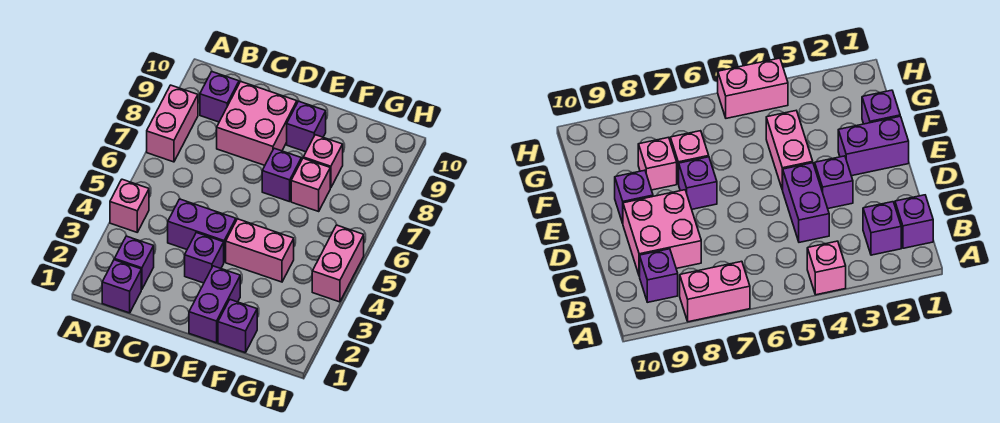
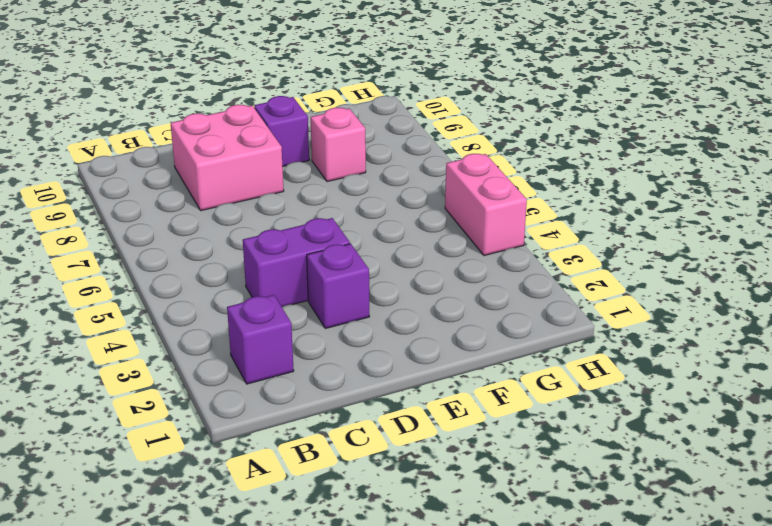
none -> pink brick A4 level 1
none -> pink brick A7:A8 level 1
none -> purple brick B1 level 1

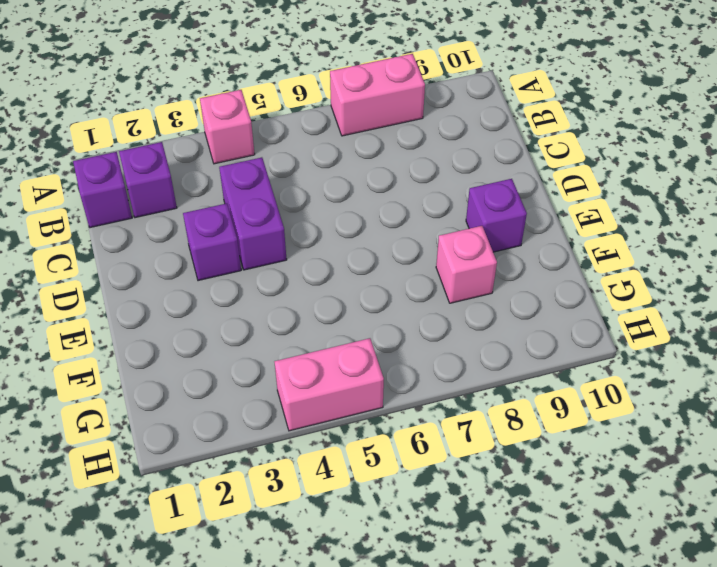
none -> purple brick B9 level 1
none -> pink brick C8:D9 level 1
none -> purple brick E1:E2 level 1

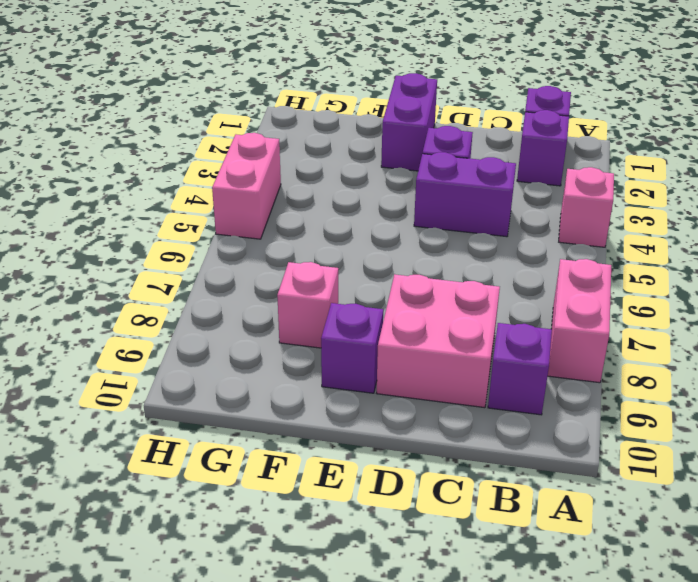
none -> pink brick E4:F4 level 1
none -> purple brick E7 level 1
none -> purple brick F1 level 1

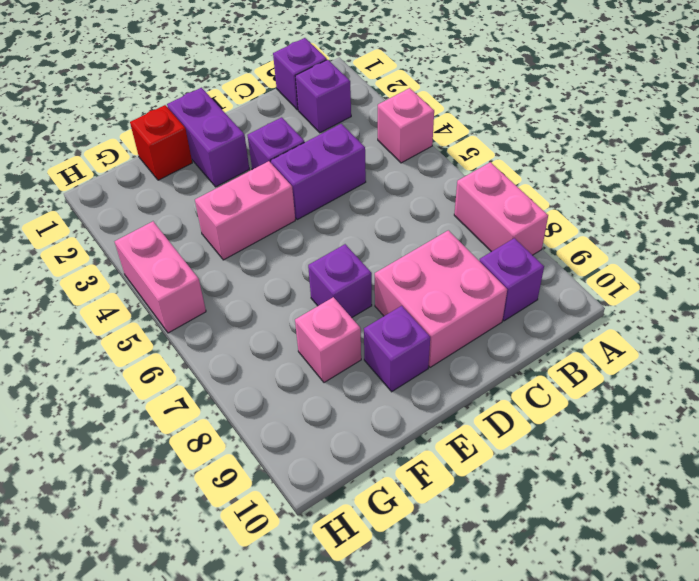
red brick F1 level 1 -> purple brick F1 level 1
none -> pink brick F7 level 1

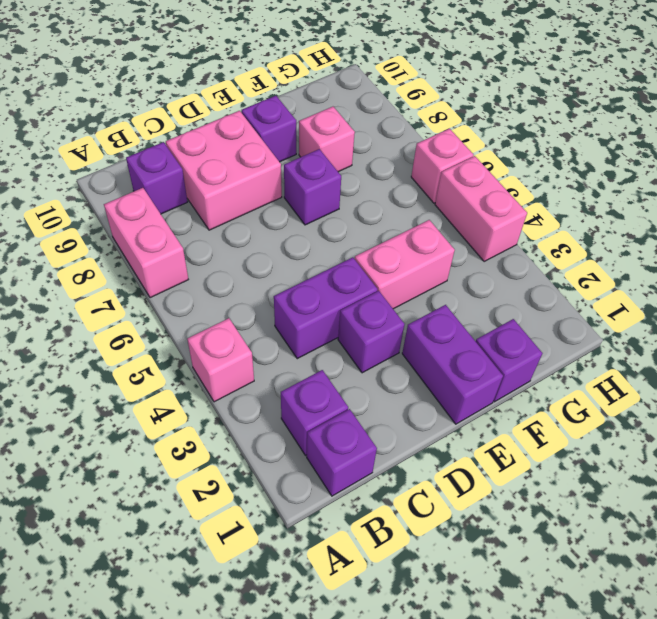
pink brick H6 level 1 -> pink brick F7 level 1

